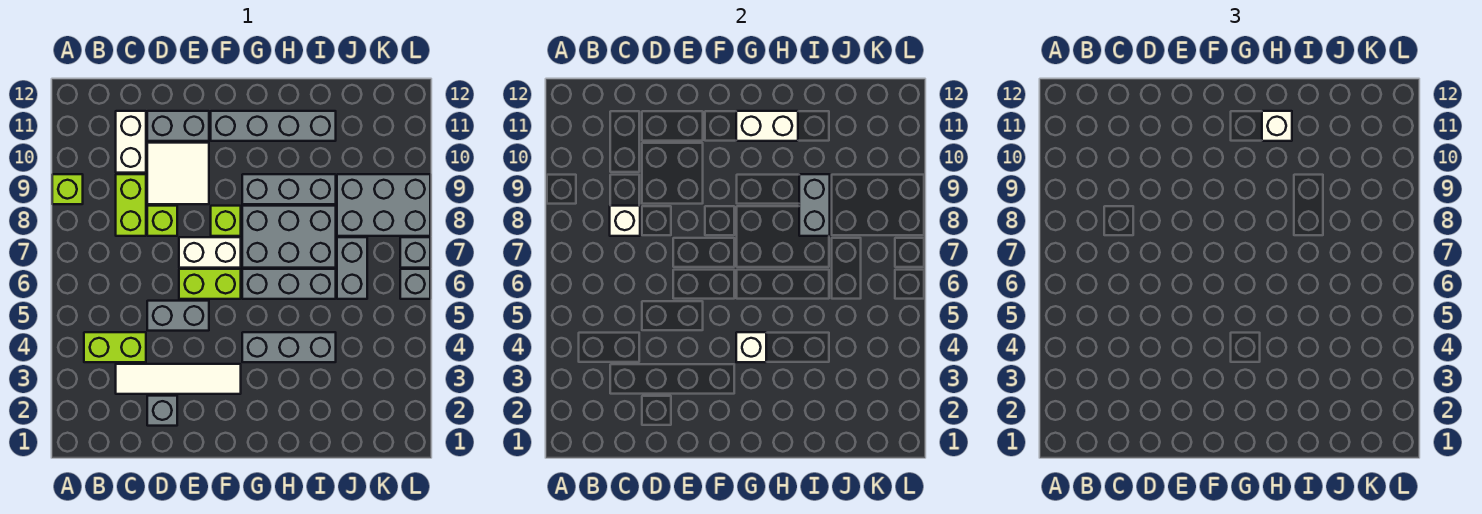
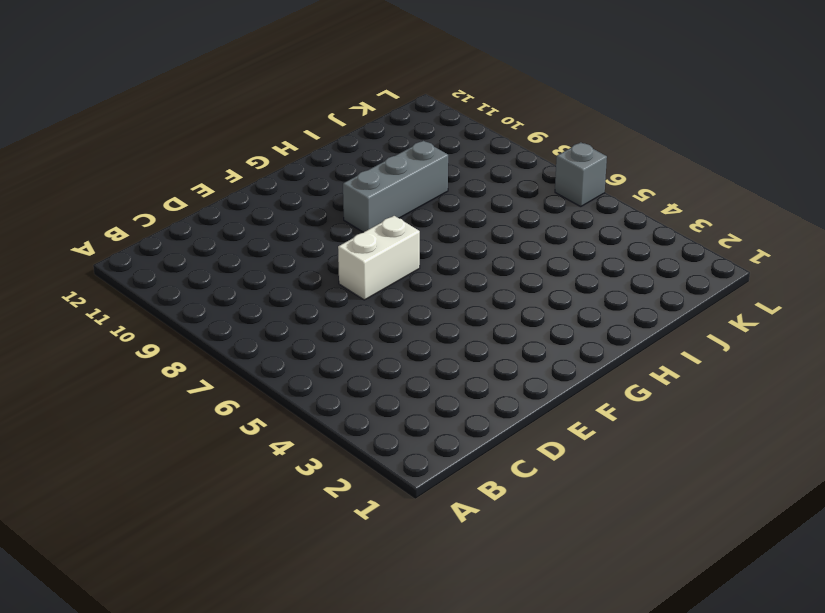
none -> lime brick A9 level 1
none -> lime brick B4:C4 level 1
none -> white tile C3:F3 level 1

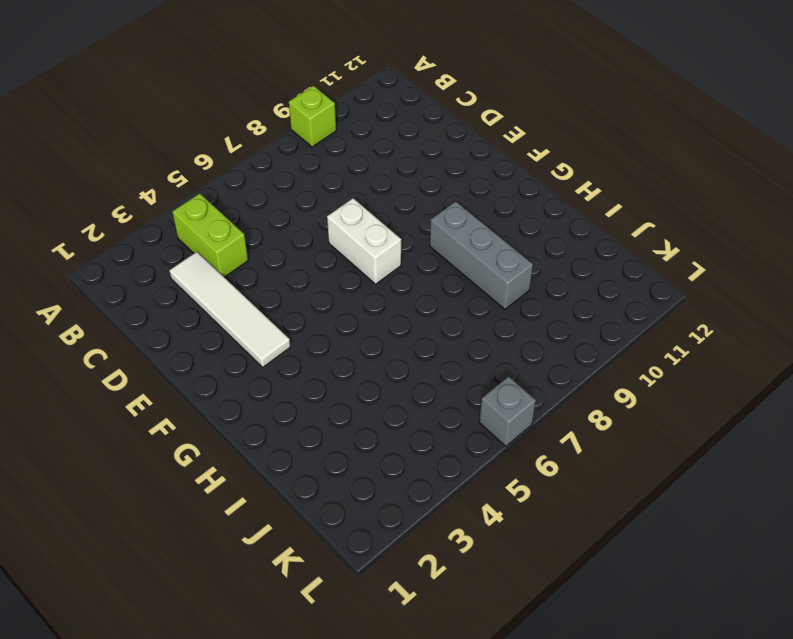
none -> lime brick C8:C9 level 1
none -> white brick C10:C11 level 1
none -> grey brick D2 level 1

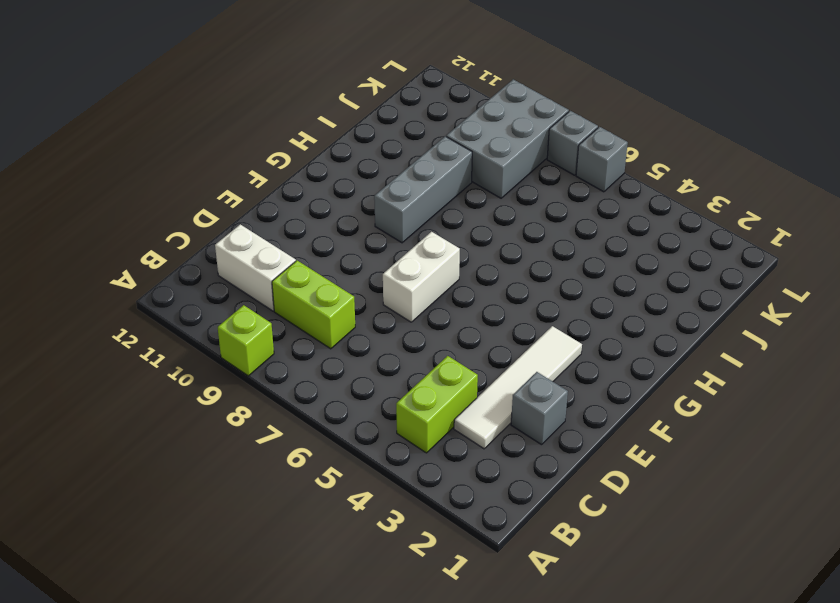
none -> grey brick D5:E5 level 1
none -> lime brick D8 level 1
none -> white tile D9:E10 level 1

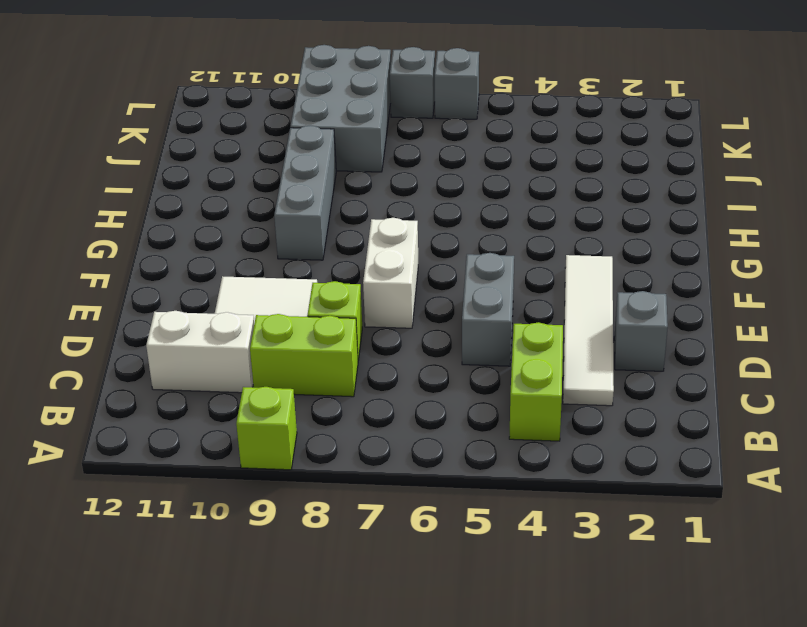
none -> grey brick D11:E11 level 1
none -> lime brick E6:F6 level 1
none -> lime brick F8 level 1

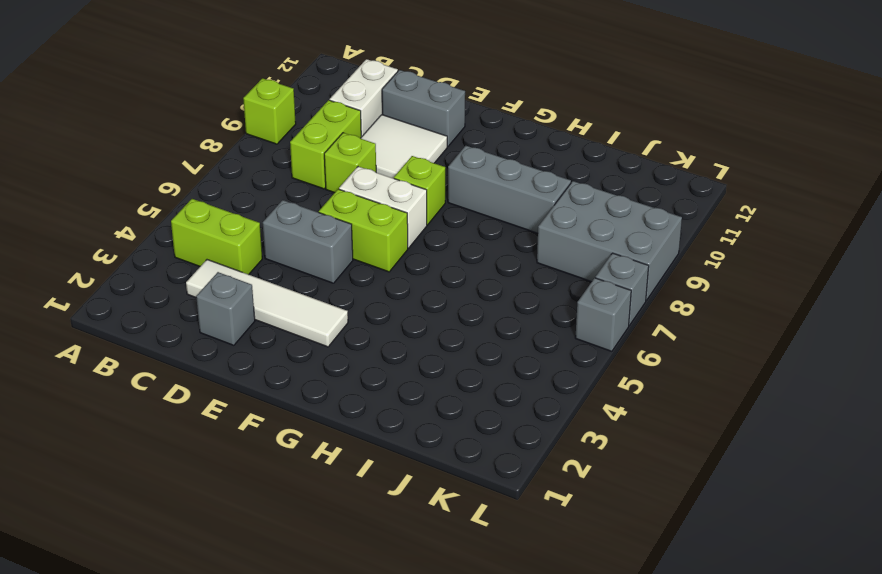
none -> grey brick F11:I11 level 1
none -> grey brick G4:I4 level 1
none -> grey brick G6:I6 level 1

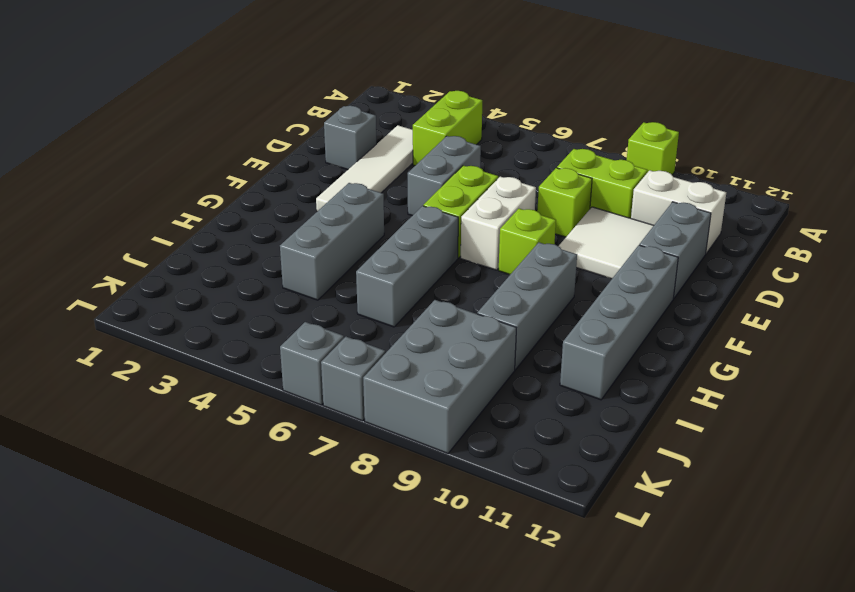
none -> grey brick G7:I8 level 1
none -> grey brick J6:J7 level 1
none -> white brick C8 level 2

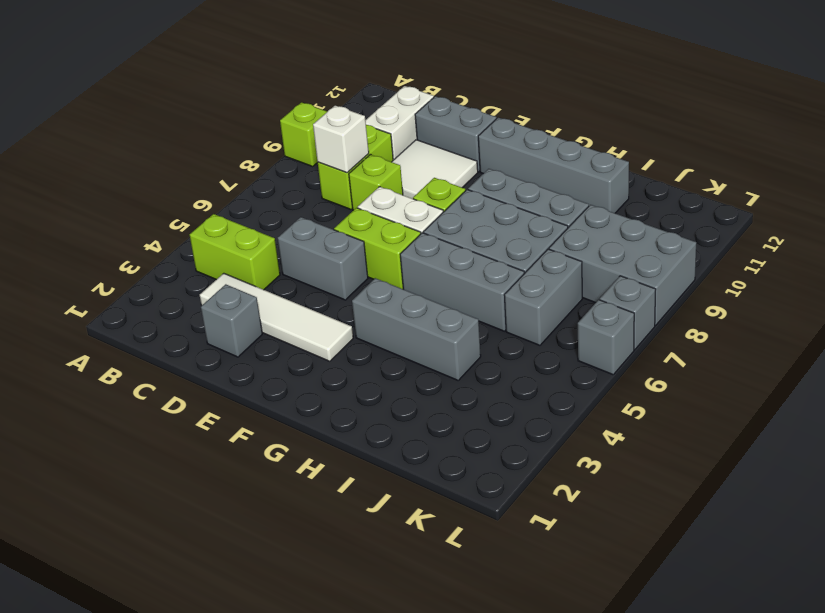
none -> white brick G4 level 2
none -> white brick G11:H11 level 2
none -> grey brick I8:I9 level 2

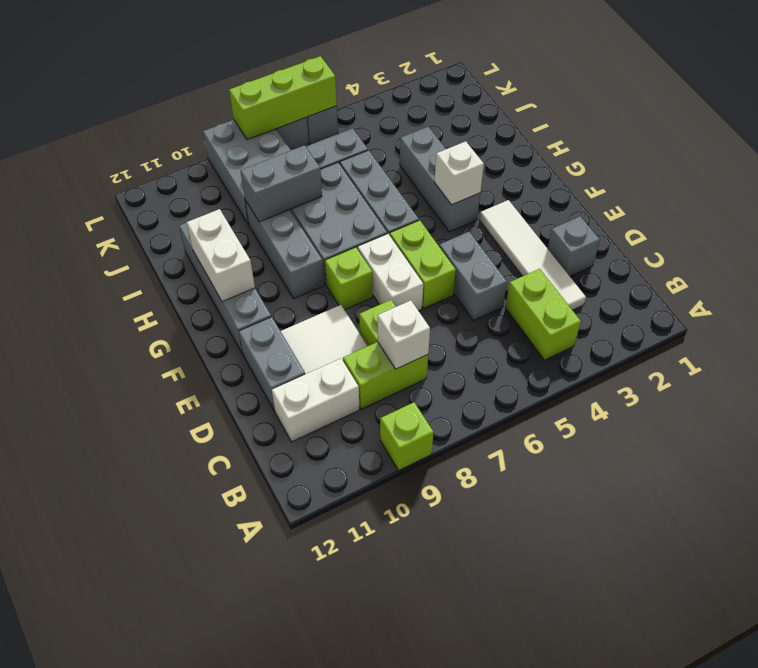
lime brick L6:L8 level 2 -> none
none -> white brick H11 level 3

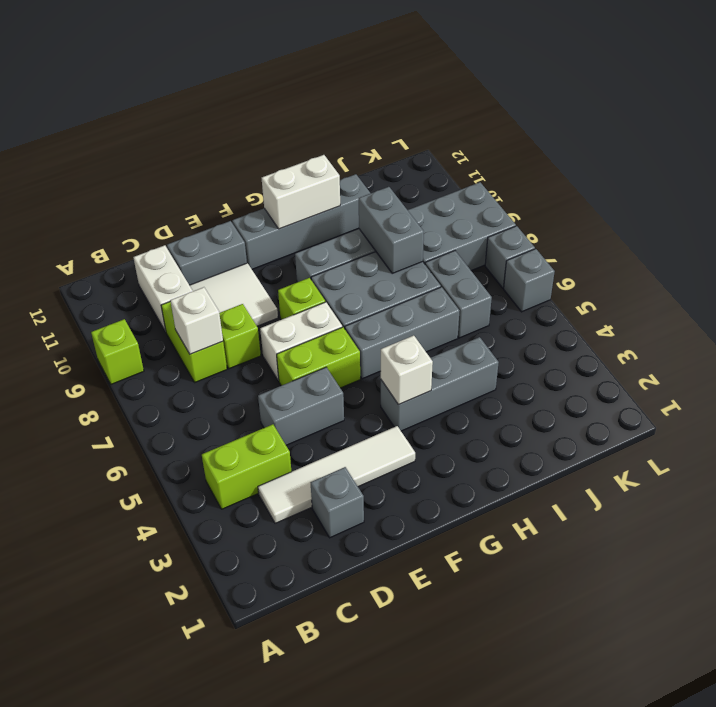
none -> white brick H11 level 3

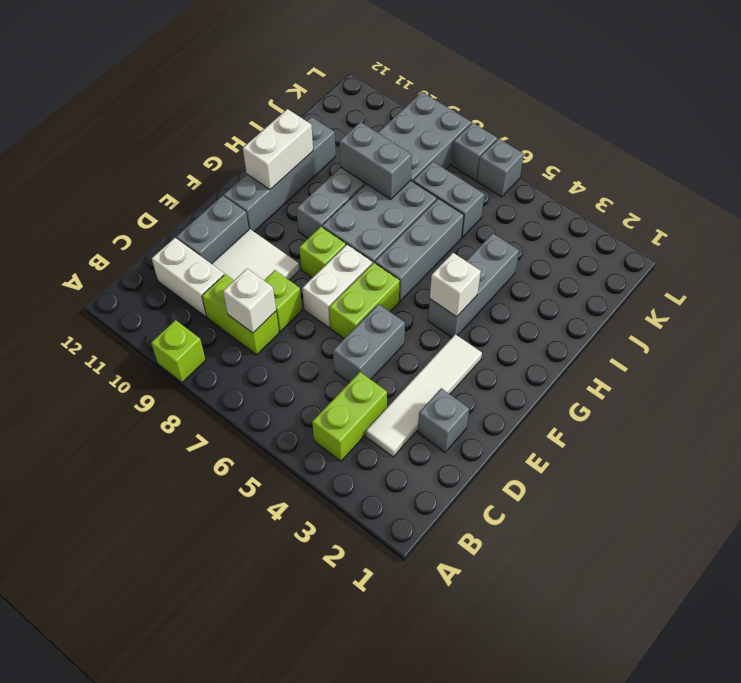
none -> white brick H11 level 3

